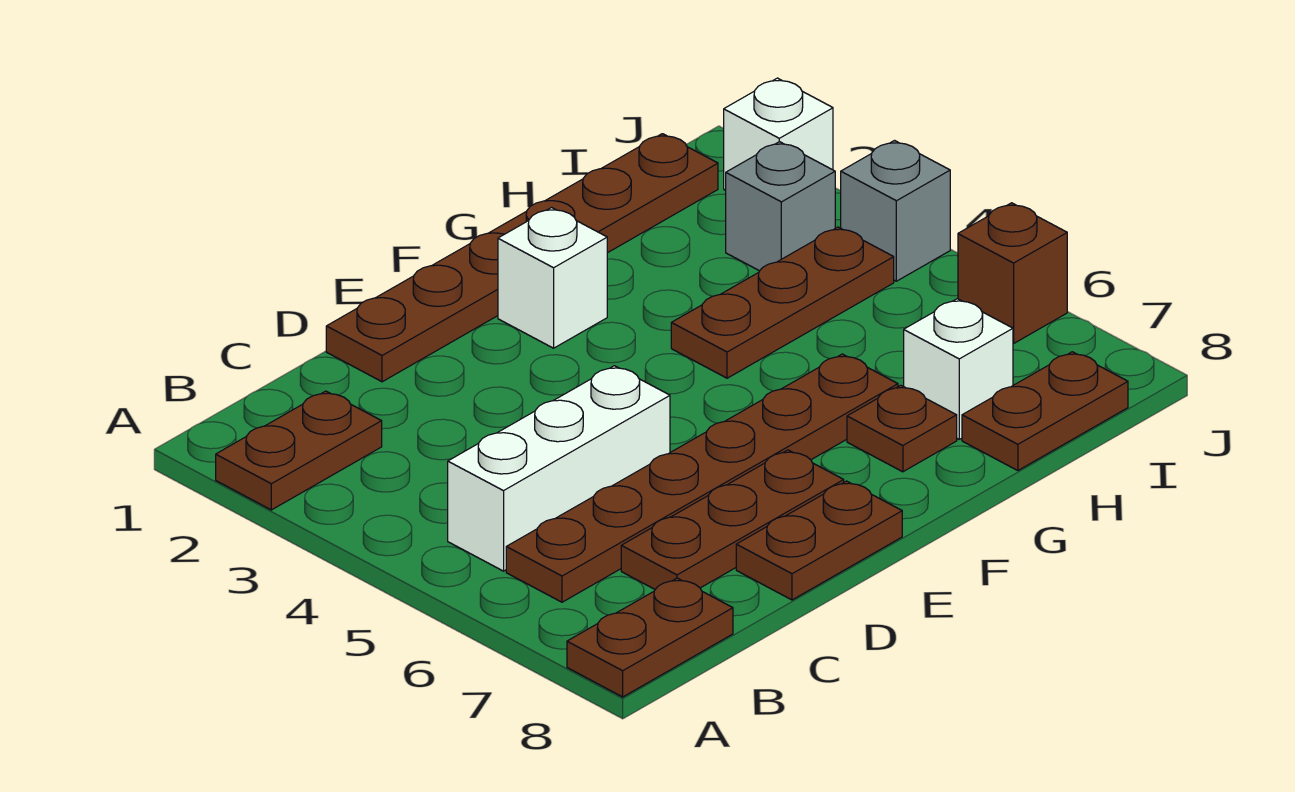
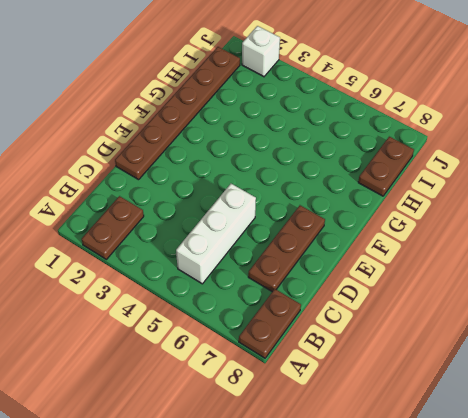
none -> brown plate B6:G6 level 1
none -> brown plate D8:E8 level 1
none -> white brick F2 level 1

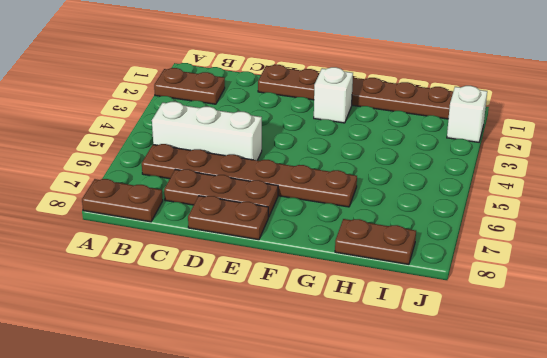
none -> brown plate G4:I4 level 1
none -> brown plate G7 level 1
none -> white brick H7 level 1

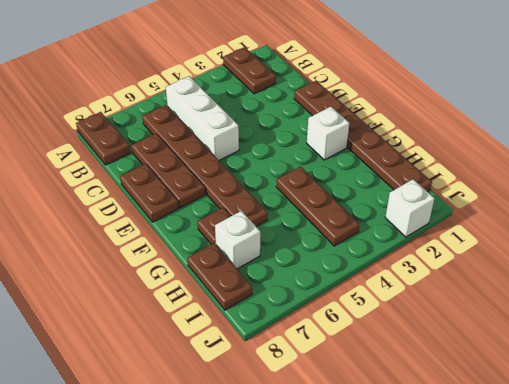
none -> grey brick I3 level 1
none -> grey brick J4 level 1
none -> brown brick J6 level 1

